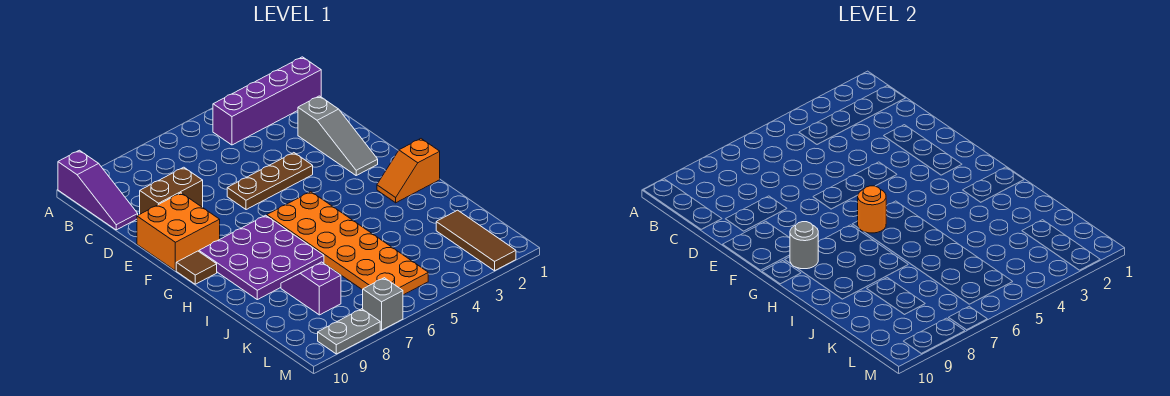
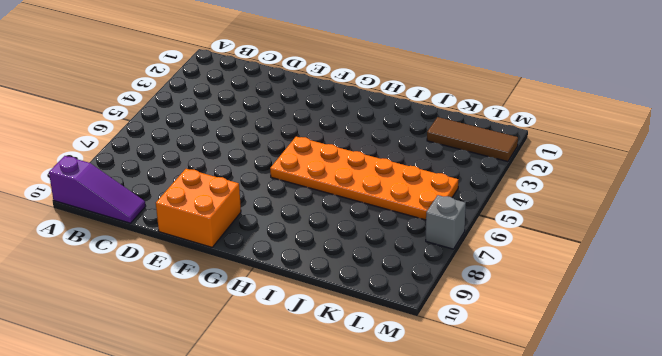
none -> purple brick B1:B4 level 1
none -> grey slope D2:F2 level 1 top D
none -> brown brick D8:D9 level 1

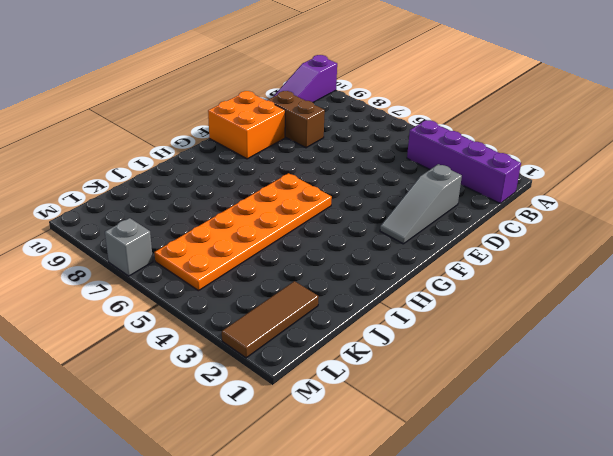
none -> brown plate E4:E6 level 1
none -> purple plate G7:I9 level 1
none -> brown tile G10 level 1

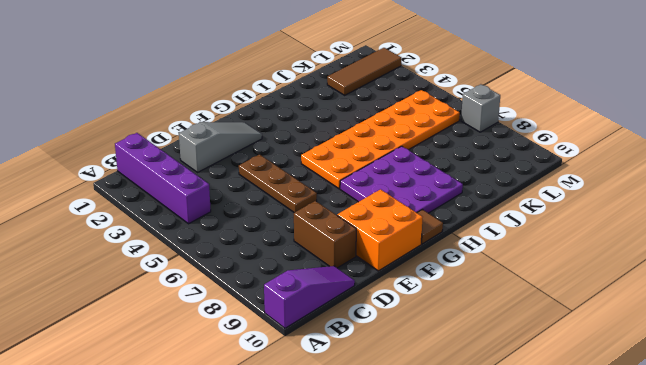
none -> orange slope H1:H2 level 1 top 1
none -> purple slope J8:K8 level 1 top K
none -> grey plate M8:M9 level 1

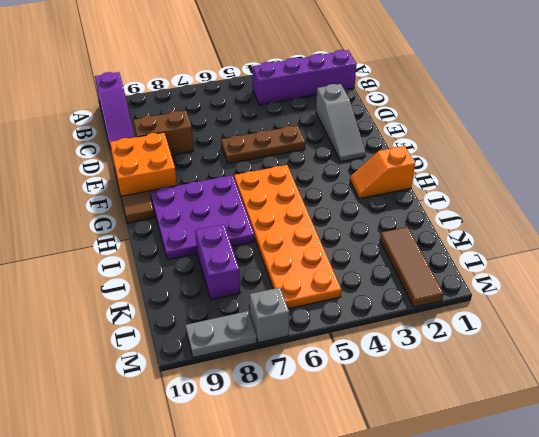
purple brick J8:K8 level 1 -> purple slope J8:K8 level 1 top K
none -> orange round brick G6 level 2
none -> grey round brick G9 level 2

